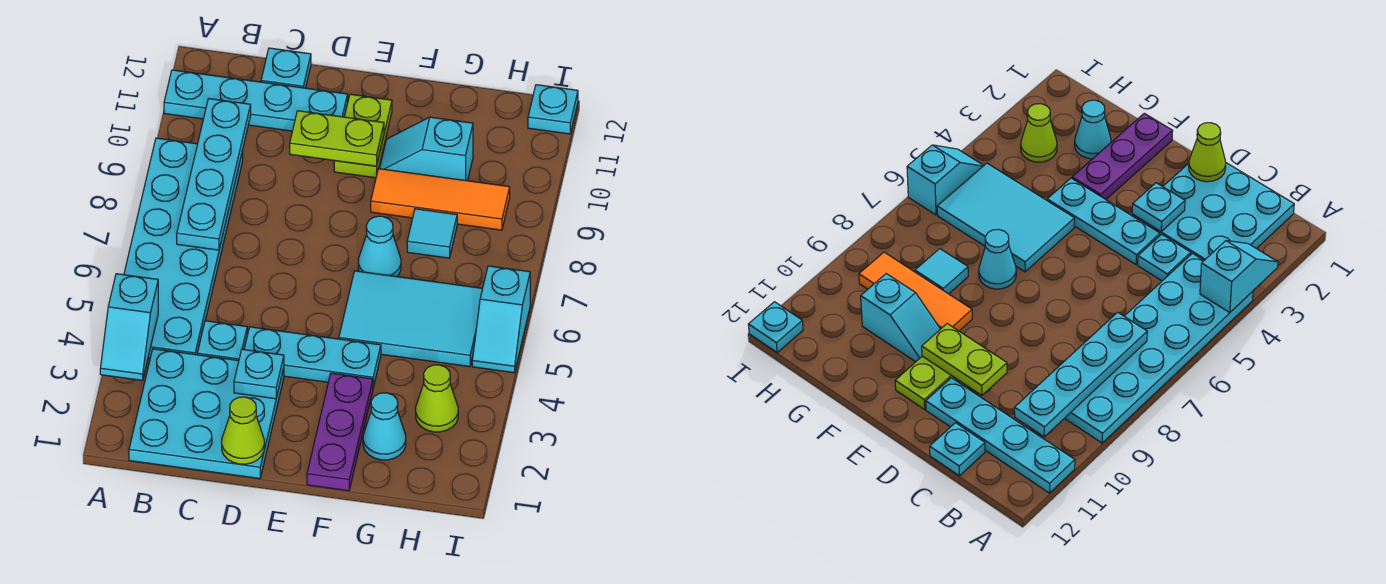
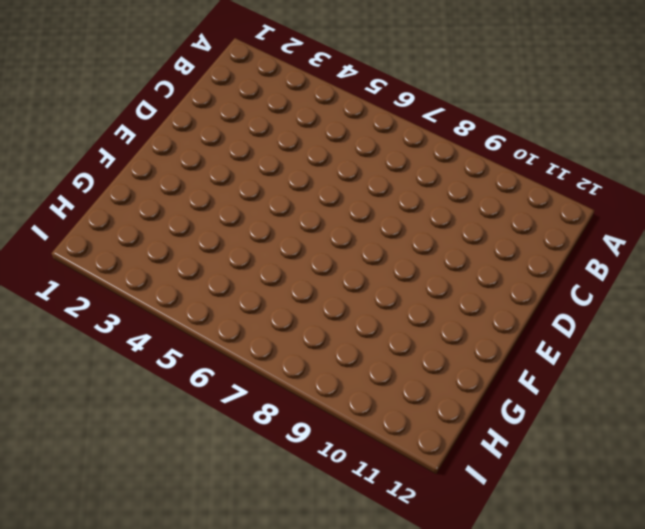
none -> cyan plate A4:B9 level 1
none -> cyan plate A11:D11 level 1
none -> cyan plate B1:D3 level 1

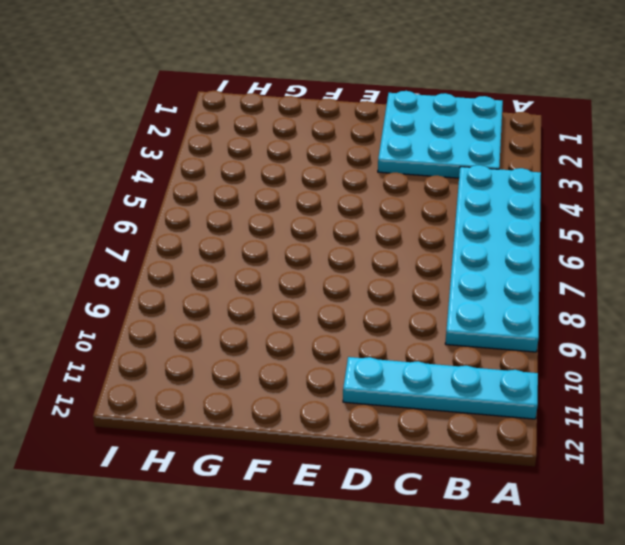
none -> cyan plate C4 level 1
none -> cyan plate C12 level 1
none -> cyan plate D4:F4 level 1

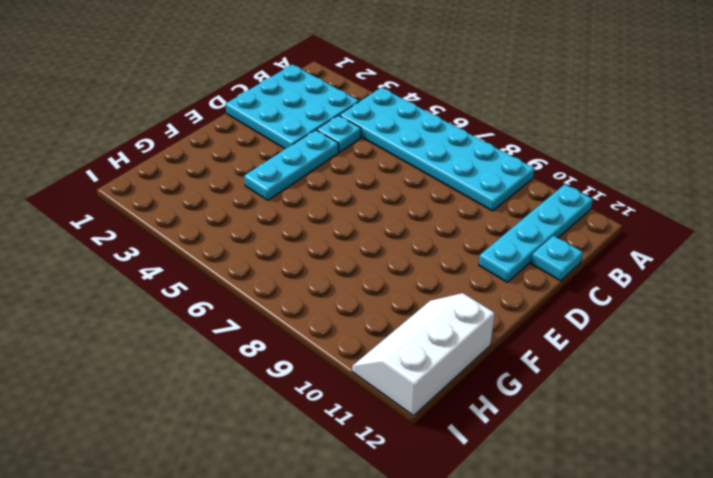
white slope G11:I12 level 1 top 12 -> cyan plate I12 level 1
none -> lime plate E10:E11 level 1
none -> purple plate F1:F3 level 1
none -> cyan tile F5:H6 level 1

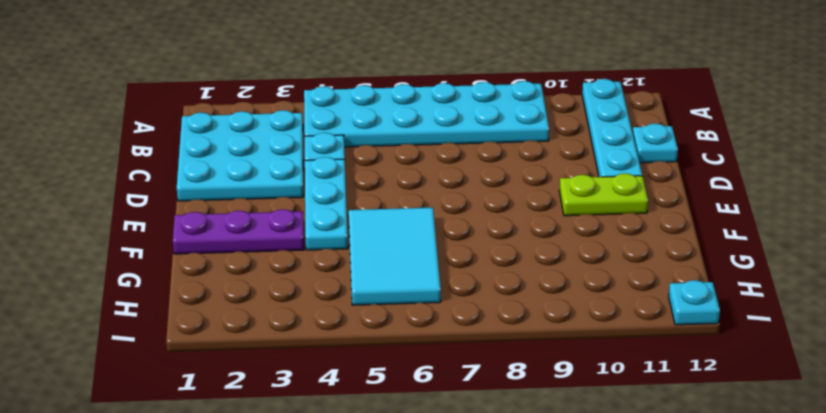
none -> cyan cone F7 level 1
none -> orange tile F9:H9 level 1
none -> cyan slope F10:G10 level 1 top G

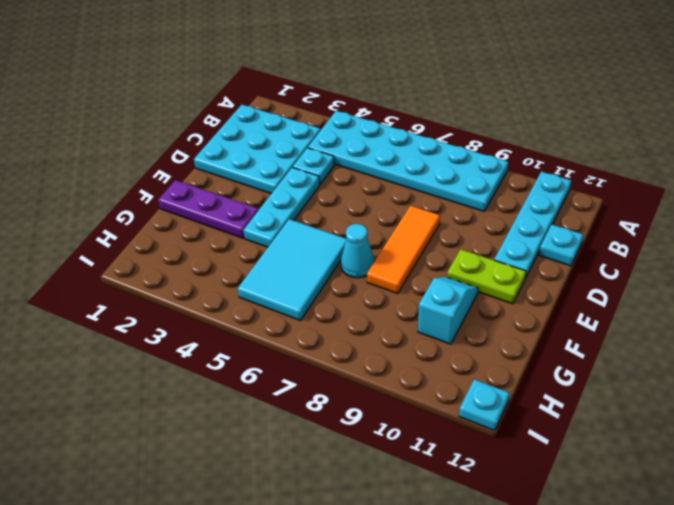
orange tile D8:F8 level 1 -> orange tile F9:H9 level 1
none -> cyan cone G2 level 1
none -> cyan tile G8 level 1
none -> lime cone H3 level 1

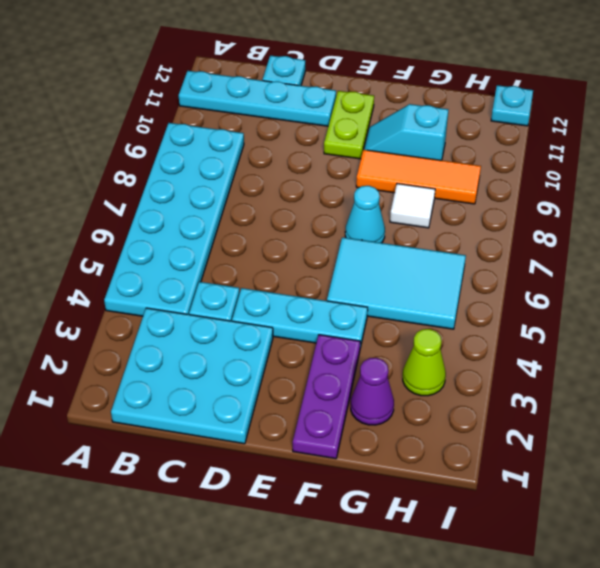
purple cone G2 level 1 -> cyan cone G2 level 1
white tile G8 level 1 -> cyan tile G8 level 1
none -> cyan slope I5:I6 level 1 top 6
none -> cyan slope A3:A4 level 2 top 4
none -> cyan plate B7:B10 level 2

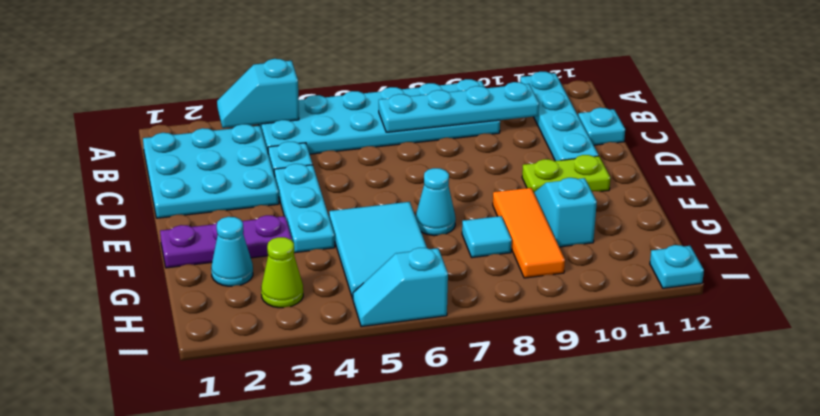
none -> lime cone D1 level 2
none -> cyan plate D3 level 2
none -> lime plate D10:E10 level 2

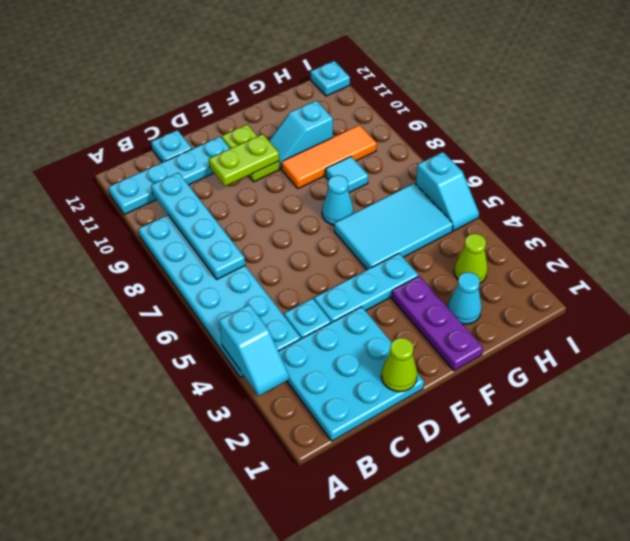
none -> cyan plate D3 level 2

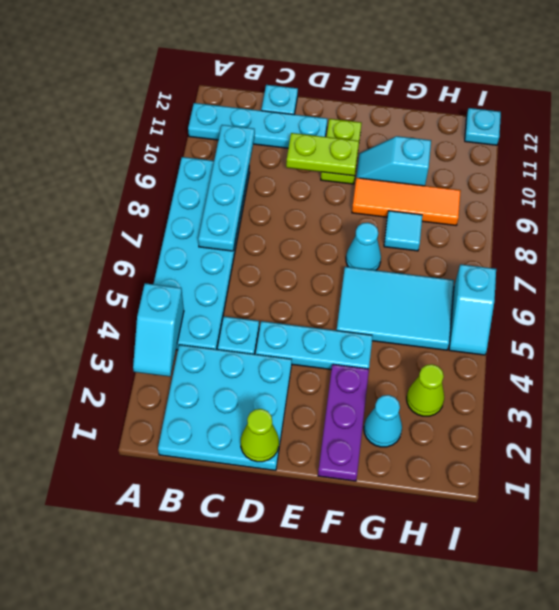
none -> cyan plate D3 level 2

